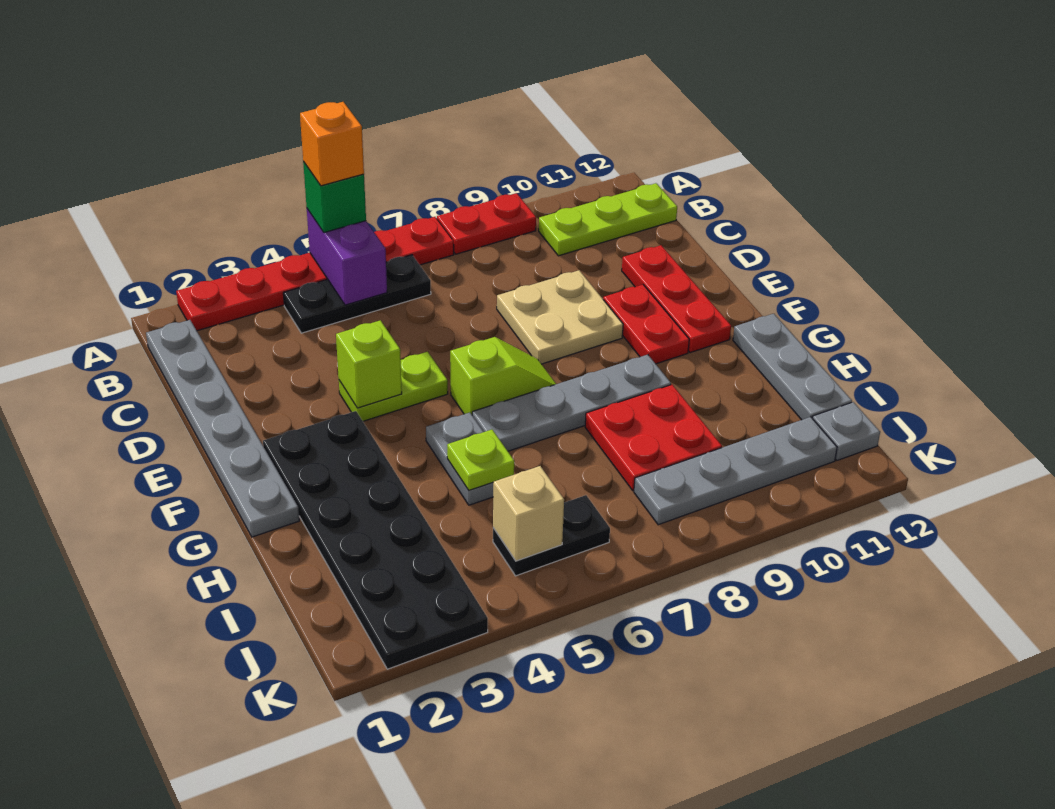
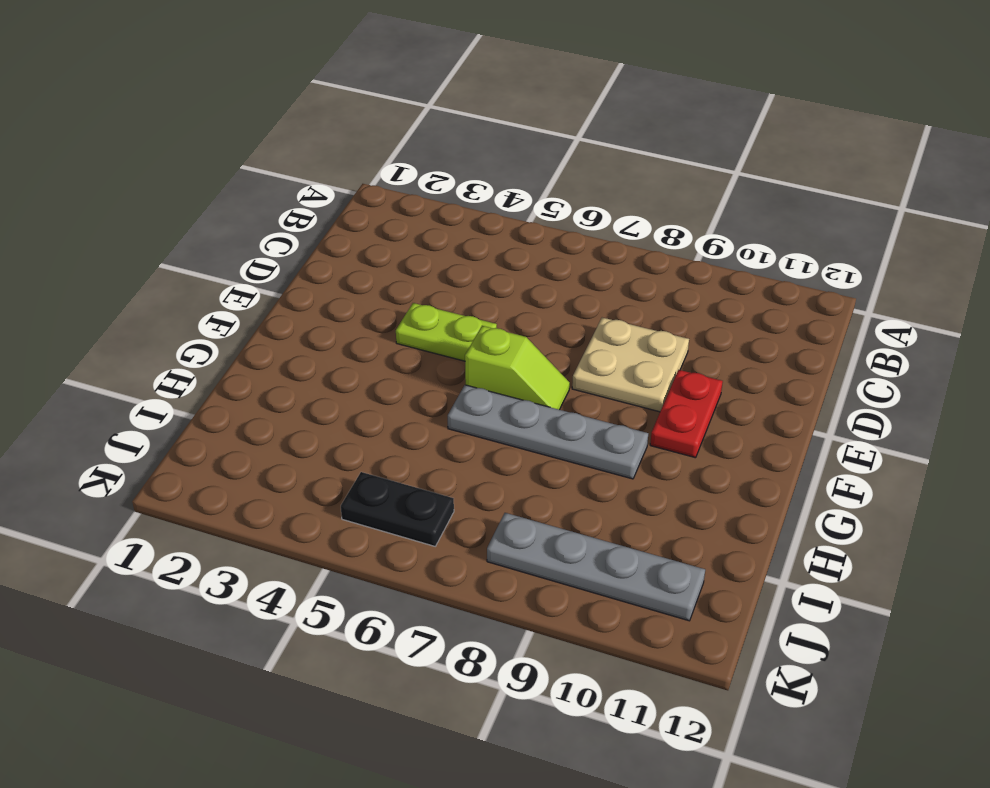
none -> red plate A2:A7 level 1
none -> red plate A8:A9 level 1
none -> grey plate B1:G1 level 1

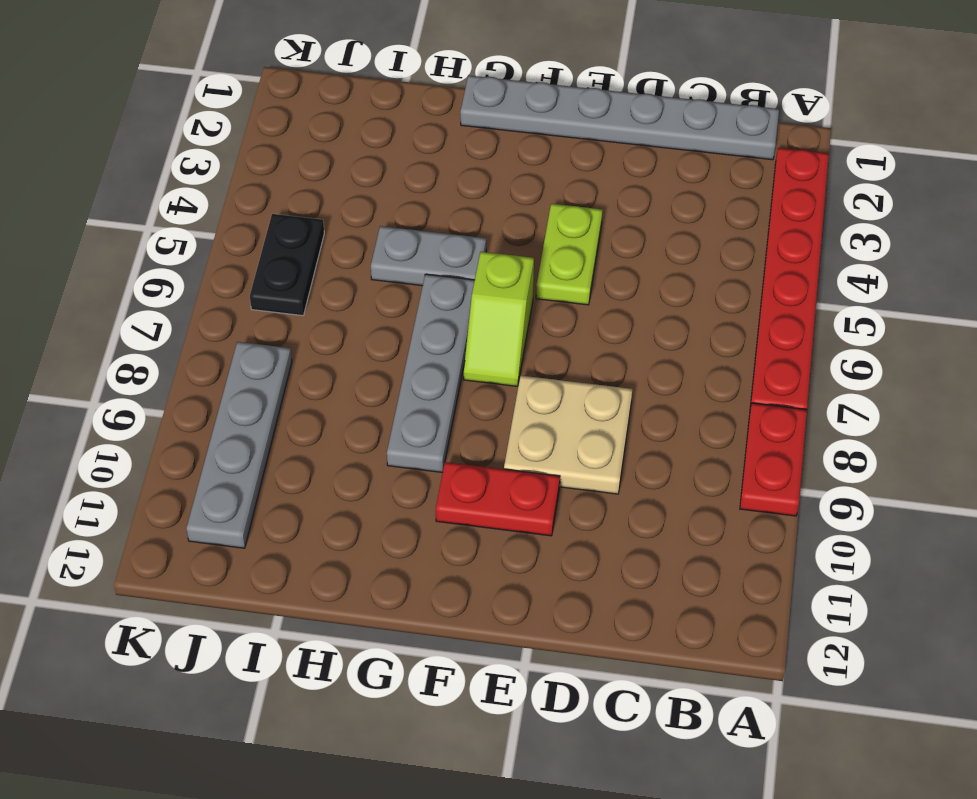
none -> black plate B4:B6 level 1
none -> lime plate B10:B12 level 1
none -> red plate D11:F11 level 1

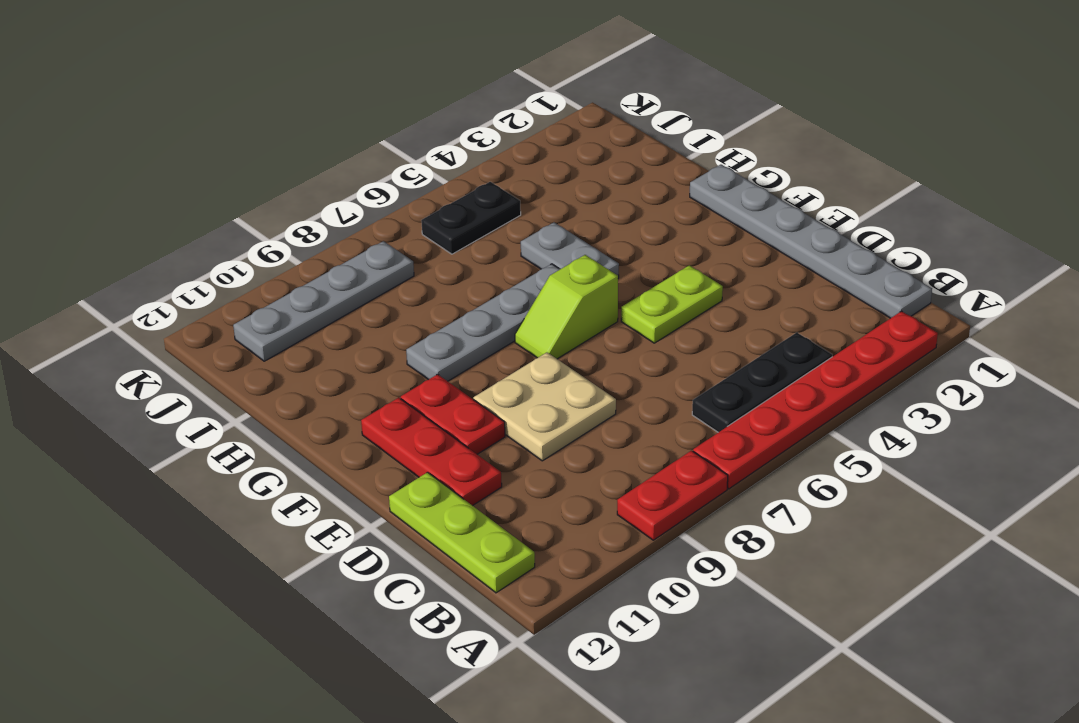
lime plate B12:D12 level 1 -> lime plate B10:B12 level 1
none -> black plate F2:K3 level 1
none -> grey plate G12:I12 level 1
none -> red plate H8:I9 level 1

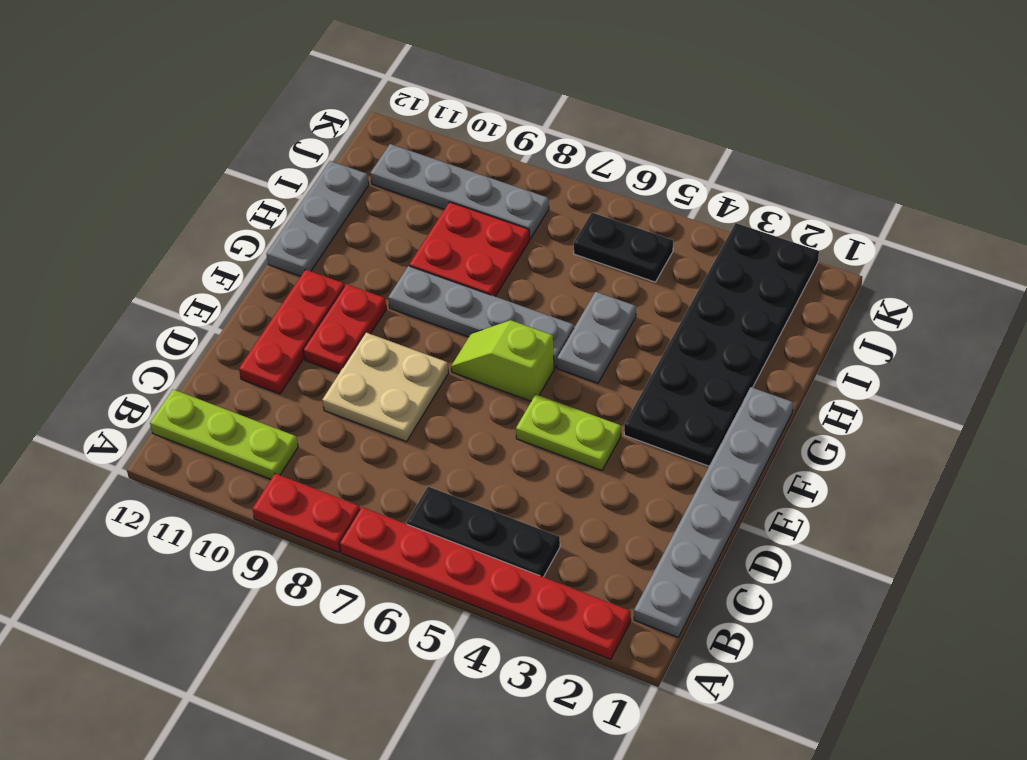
none -> grey plate J12 level 1
none -> purple brick A5:B5 level 2
none -> lime brick E4 level 2

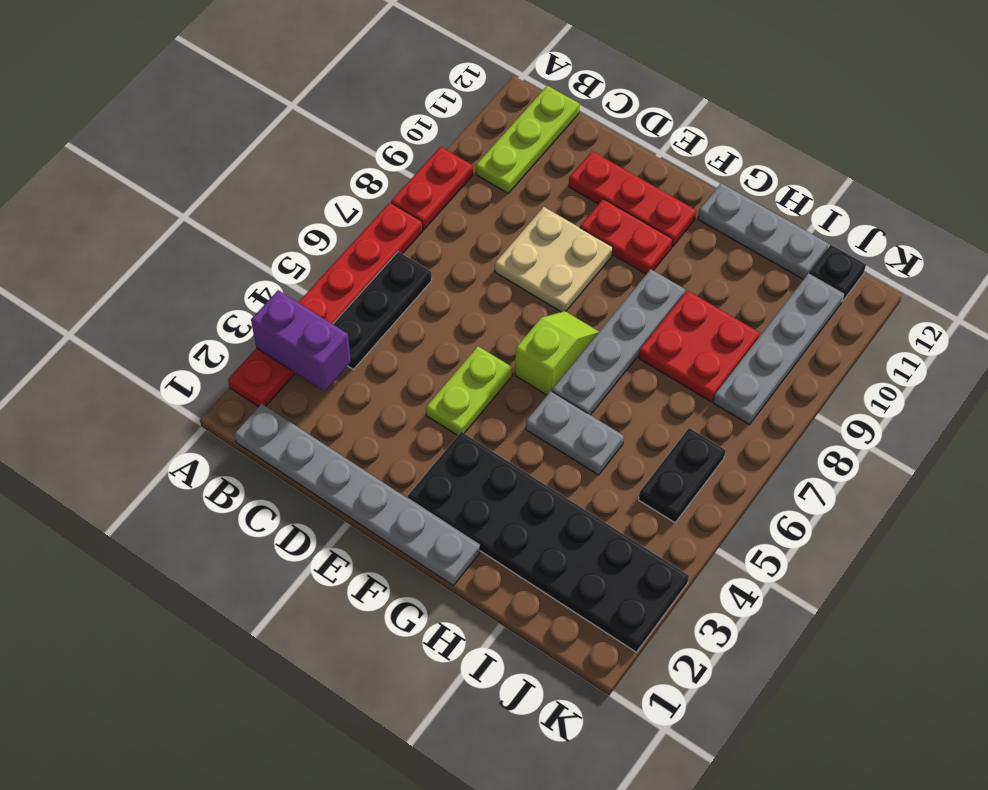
purple brick A3:B3 level 2 -> purple brick A5:B5 level 2
black plate J12 level 1 -> grey plate J12 level 1
none -> lime brick E4 level 2
none -> lime plate H5 level 2
none -> tan brick J5 level 2

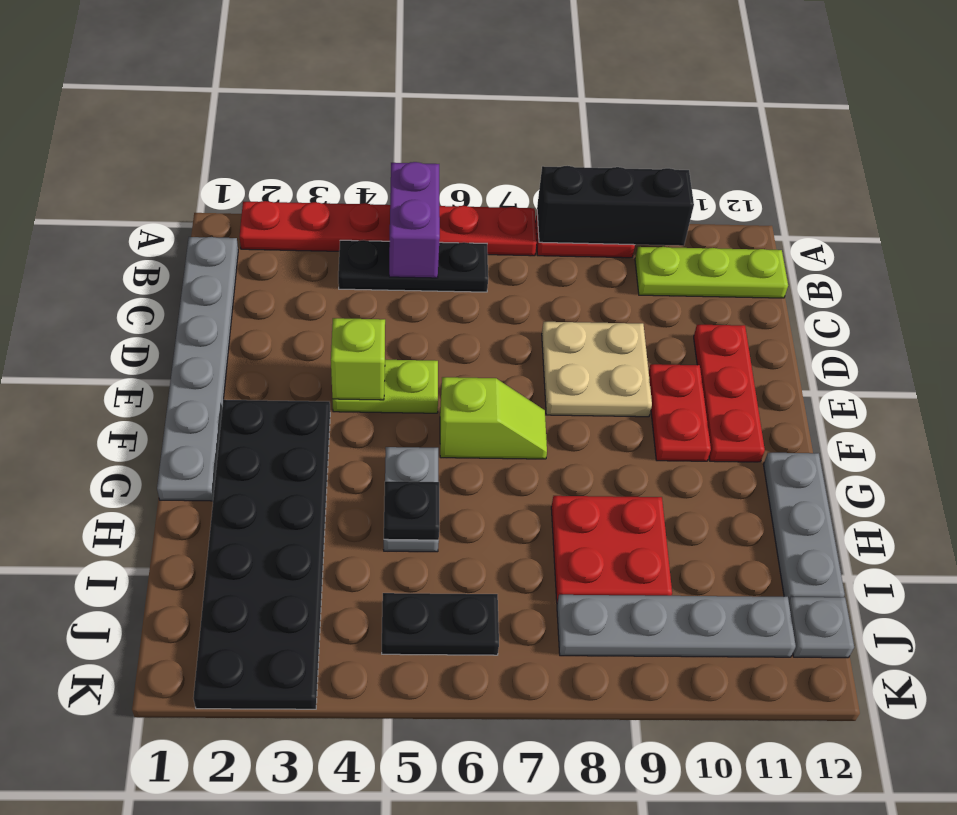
black brick A8:A10 level 2 -> none
black plate H5 level 2 -> lime plate H5 level 2
none -> grey plate G6:G9 level 1
none -> tan brick J5 level 2
none -> green brick A5 level 3

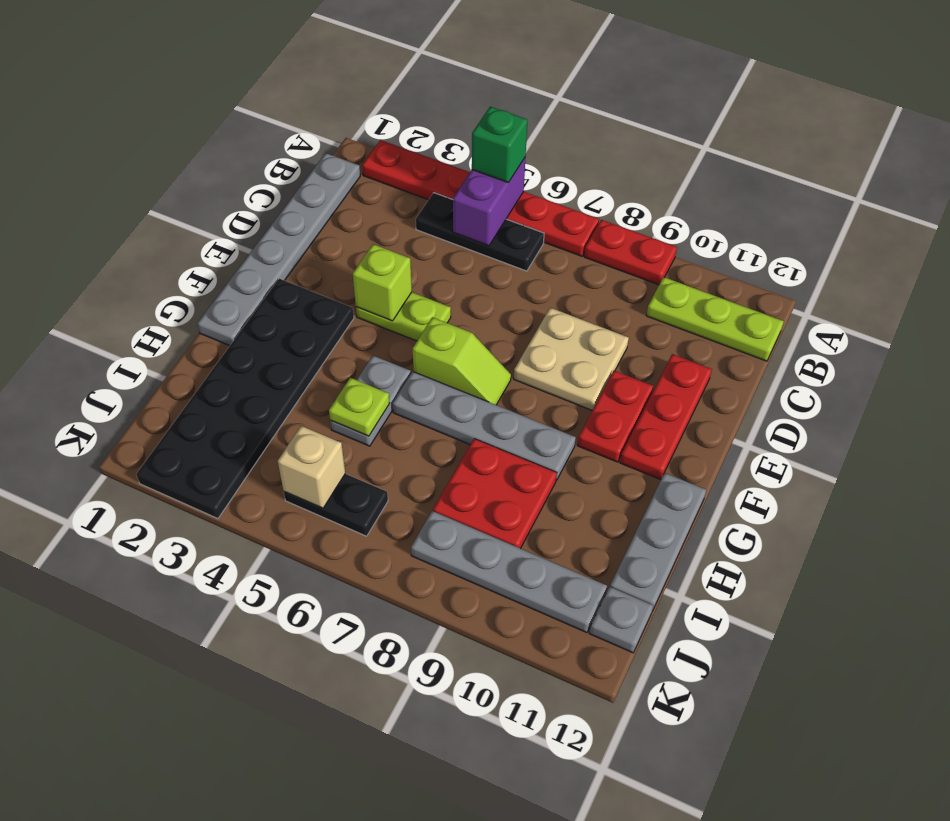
none -> orange brick A5 level 4

